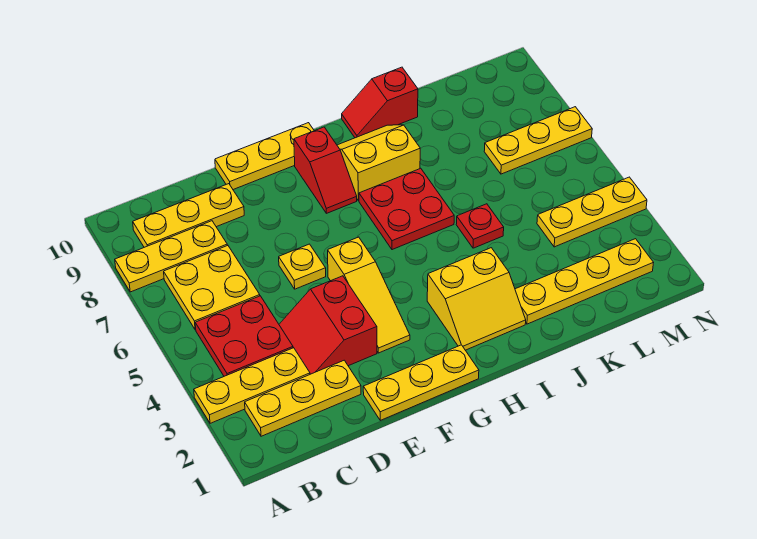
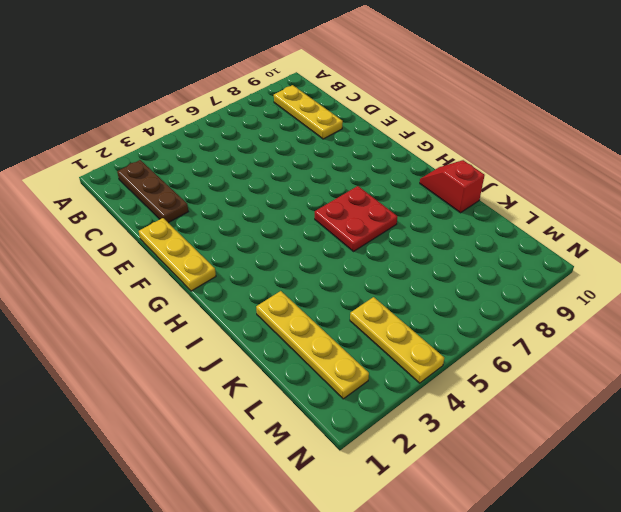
brown plate B2:D2 level 1 -> yellow plate B2:D2 level 1
none -> yellow plate A3:C3 level 1
none -> yellow plate A8:C8 level 1
none -> red plate B4:C5 level 1

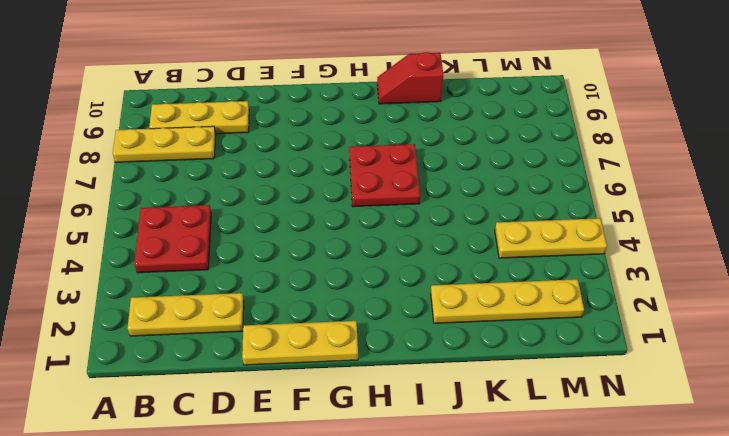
none -> yellow plate A3:C3 level 1
none -> yellow plate B6:C7 level 1
none -> red slope D3:E4 level 1 top E

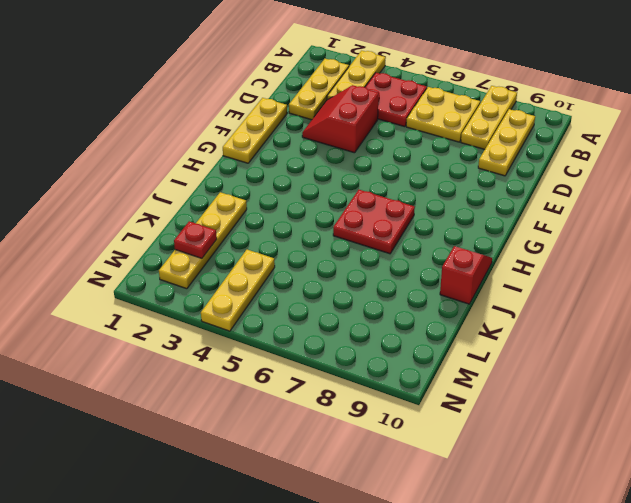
red slope D3:E4 level 1 top 4 -> red slope D3:E4 level 1 top E
red plate L2 level 2 -> red plate J5 level 1
none -> yellow plate E6 level 1
none -> yellow plate E10:G10 level 1
none -> yellow slope F3:F5 level 1 top 5

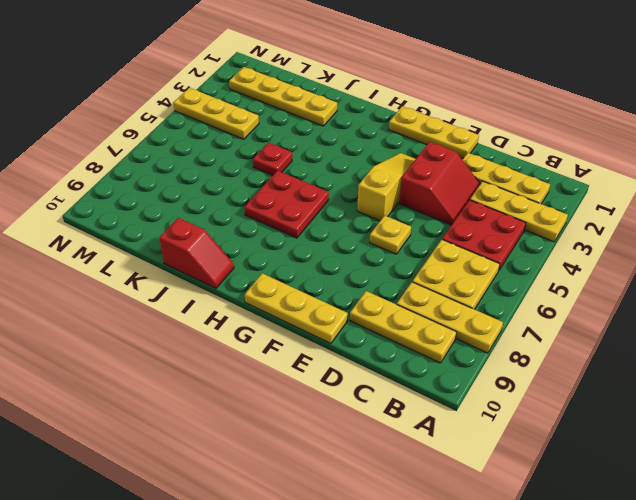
none -> red slope G8:G9 level 1 top 9
none -> yellow slope H2:I3 level 1 top 3
none -> yellow slope H8:I9 level 1 top 8

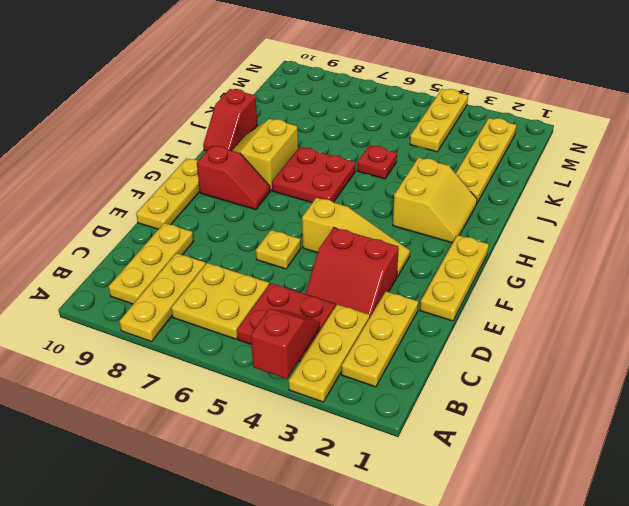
red slope A4:B4 level 2 top A -> none
none -> yellow plate L7:N7 level 1

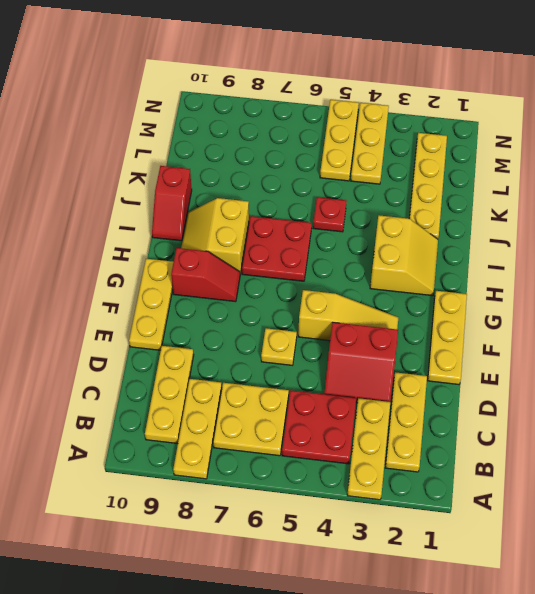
yellow plate L5:N5 level 1 -> yellow plate L7:N7 level 1

